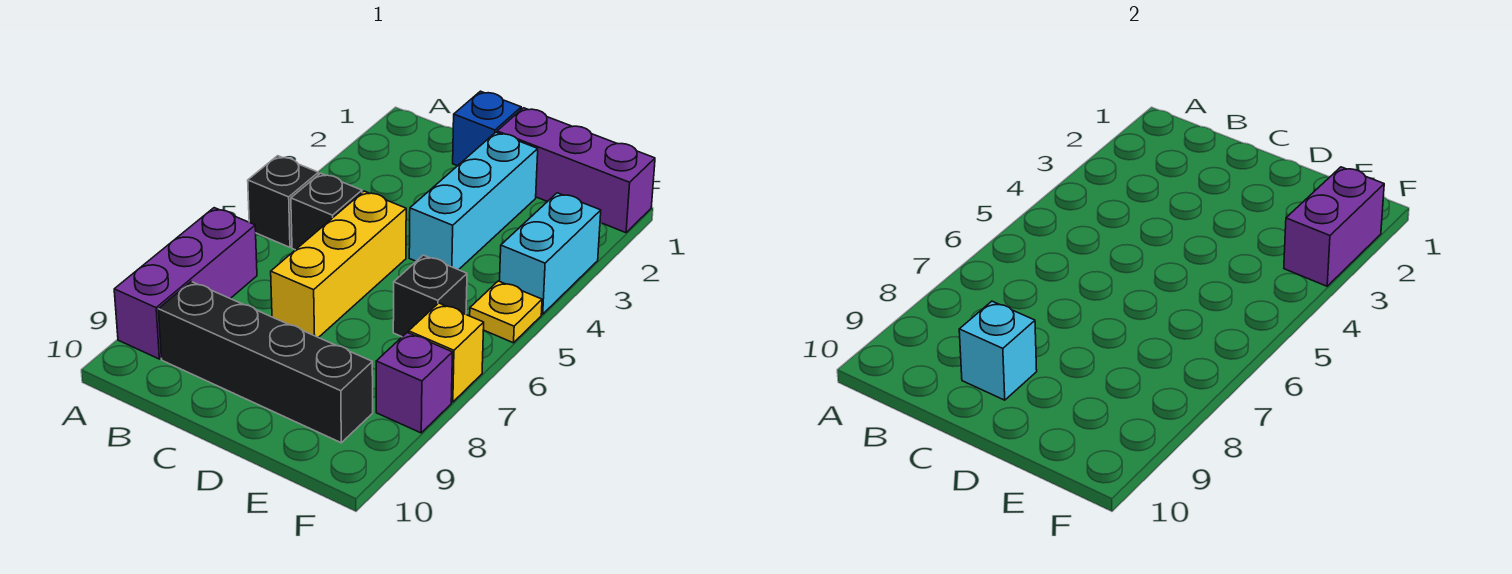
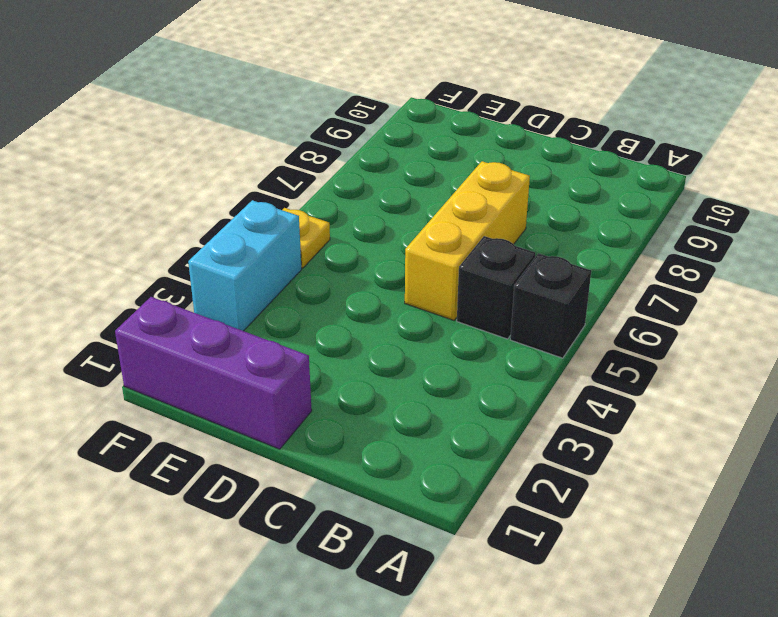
none -> purple brick A7:A9 level 1
none -> black brick B9:E9 level 1
none -> blue brick C1 level 1

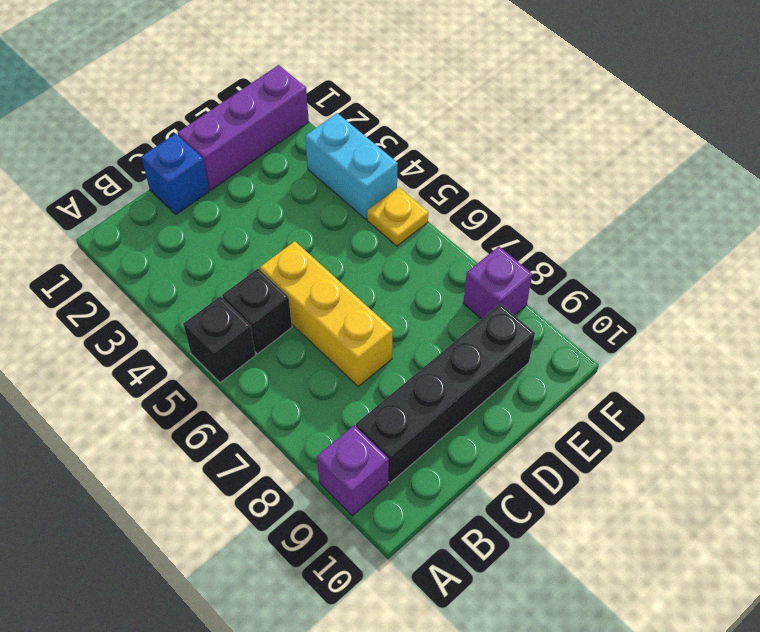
purple brick A9 level 1 -> purple brick A7:A9 level 1
none -> cyan brick D2:D4 level 1
none -> black brick E6 level 1
none -> yellow brick F7 level 1

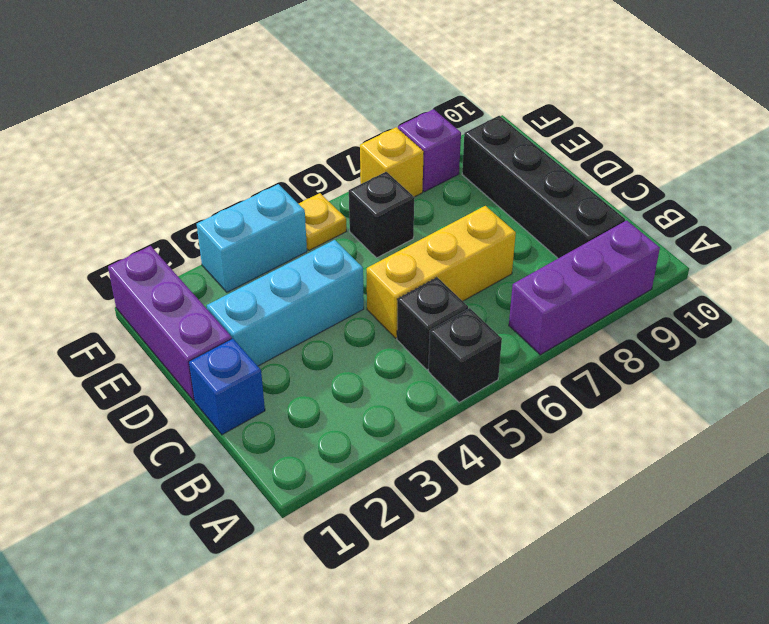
none -> cyan brick C9 level 2
none -> purple brick F2:F3 level 2

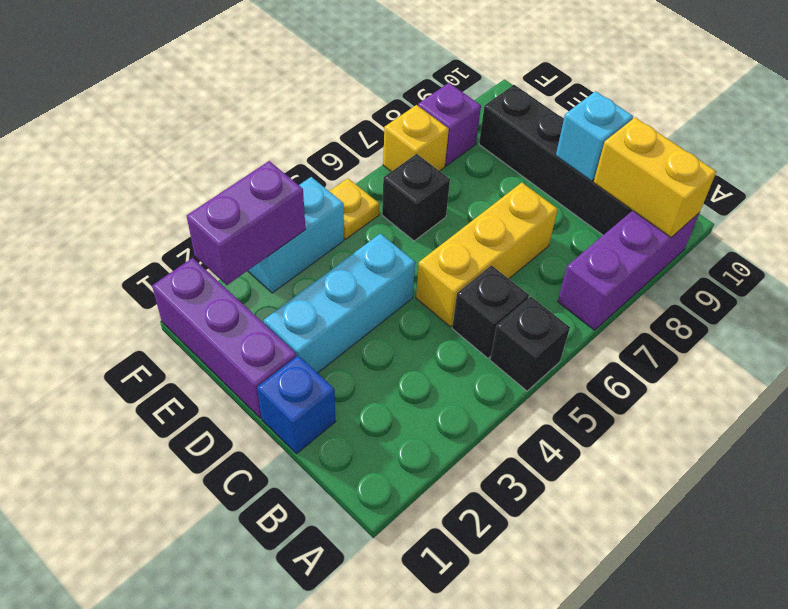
yellow brick A9:B9 level 2 -> none

